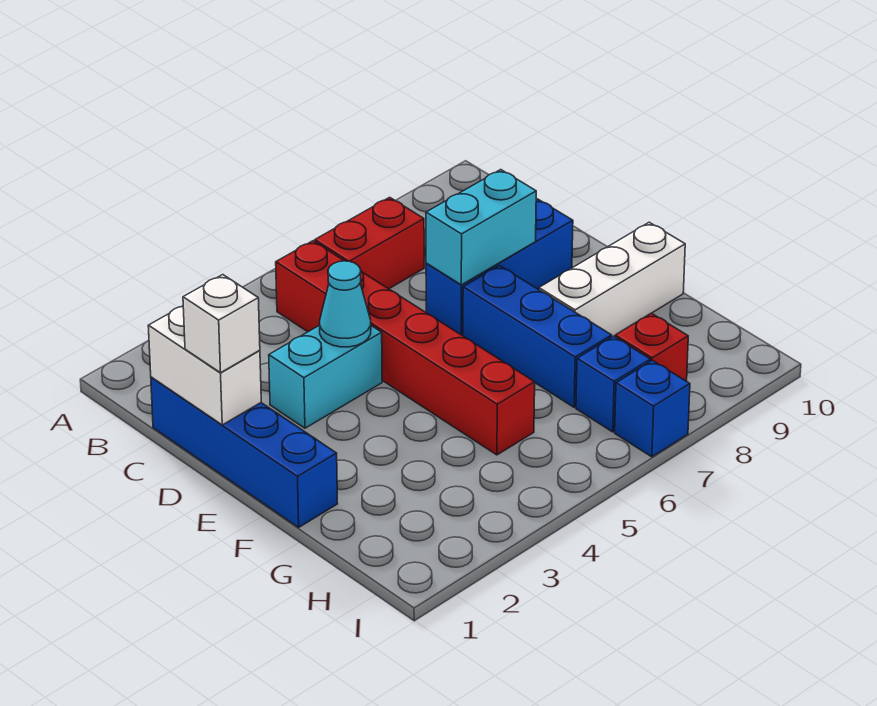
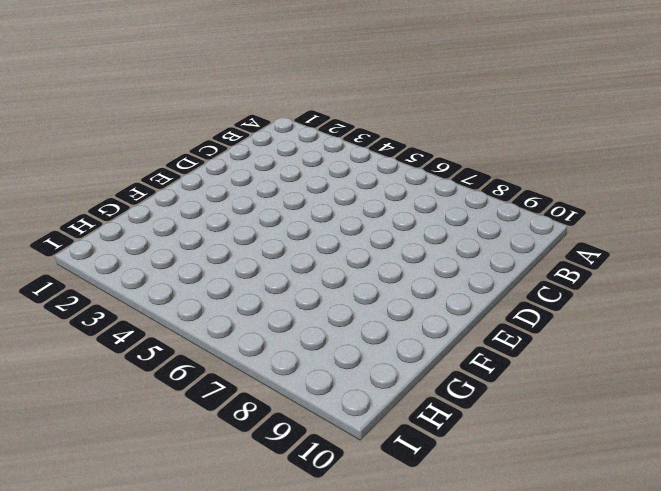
none -> red brick B5:G5 level 1
none -> red brick B6:B7 level 1
none -> blue brick C1:F1 level 1

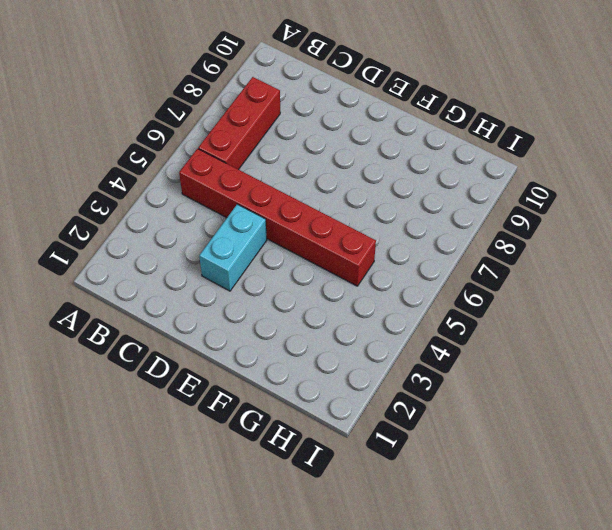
red brick B6:B8 level 1 -> red brick B6:B7 level 1
none -> blue brick C1:F1 level 1
none -> blue brick D7:D9 level 1
none -> blue brick E7:G7 level 1

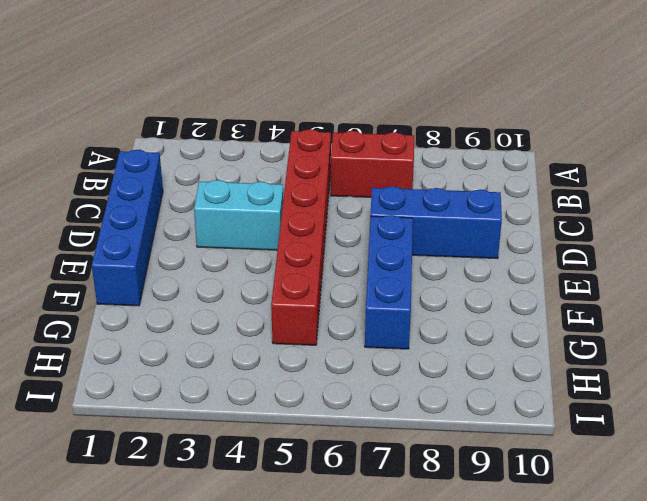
none -> white brick F8:F10 level 1
none -> blue brick H7 level 1
none -> red brick H8 level 1

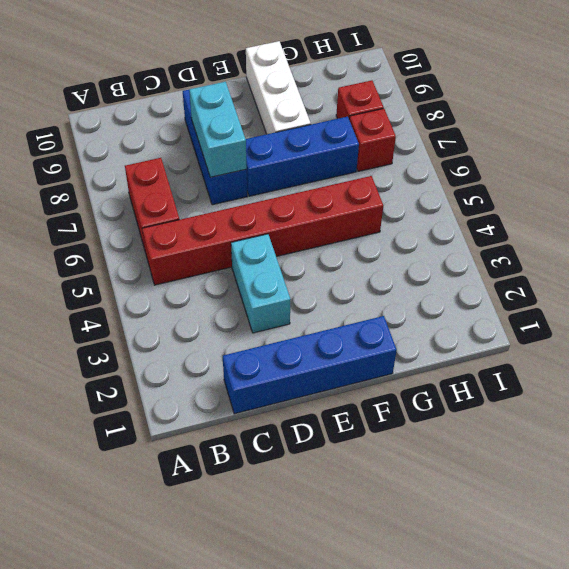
red brick H7 level 1 -> blue brick H7 level 1
none -> blue brick I7 level 1
none -> white brick C1:D1 level 2
none -> cyan cone D4 level 2

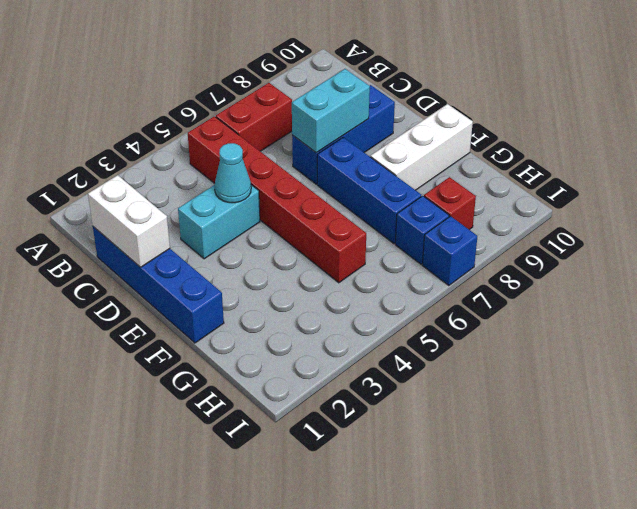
none -> white brick D1 level 3

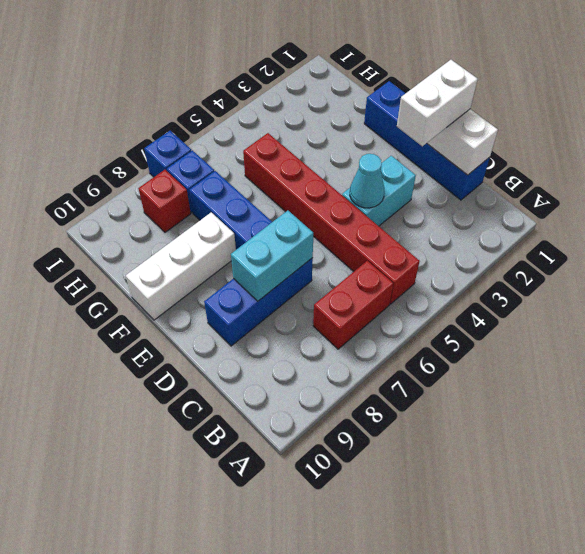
white brick D1:D2 level 3 -> white brick D1 level 3

